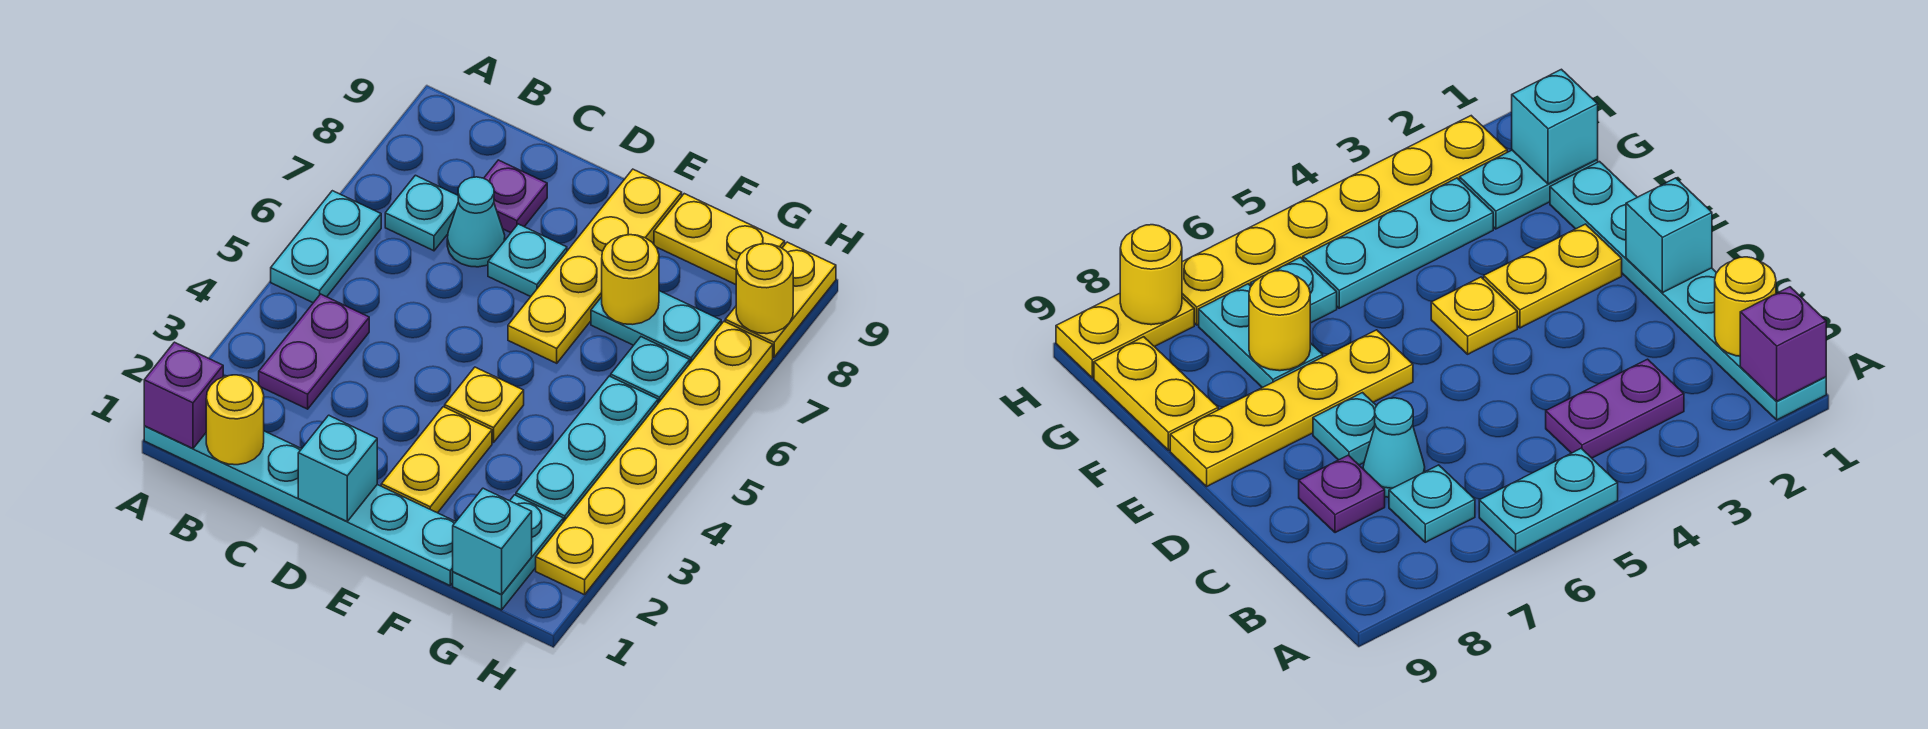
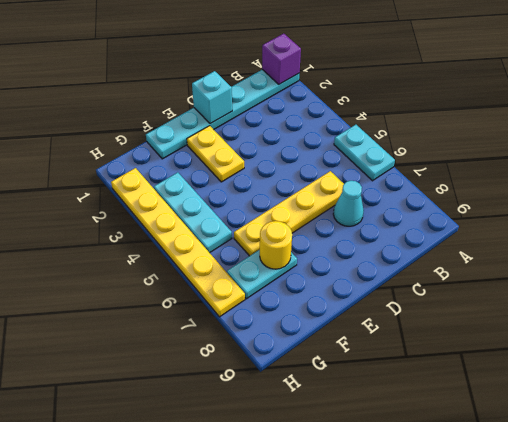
yellow plate C6:F6 level 1 -> yellow plate E6:E9 level 1
none -> purple plate B3:B4 level 1
none -> cyan plate B7 level 1
none -> purple plate C8 level 1

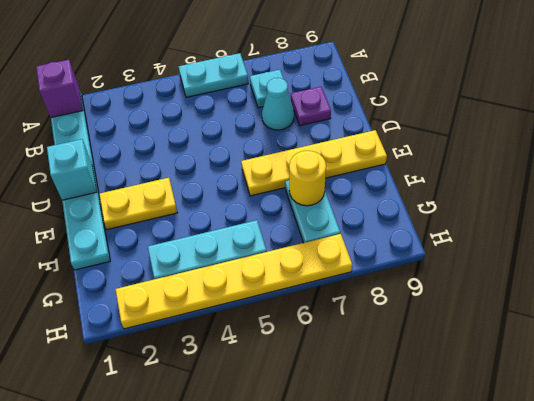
none -> purple plate B3:B4 level 1
none -> cyan plate D7 level 1
none -> yellow plate E4 level 1

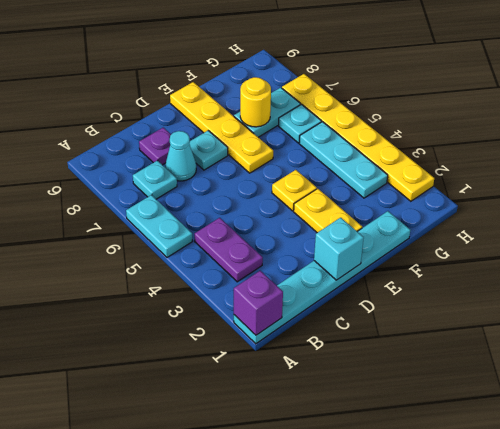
none -> yellow plate F9:G9 level 1
none -> cyan plate G1:G2 level 1
none -> yellow plate H8:H9 level 1

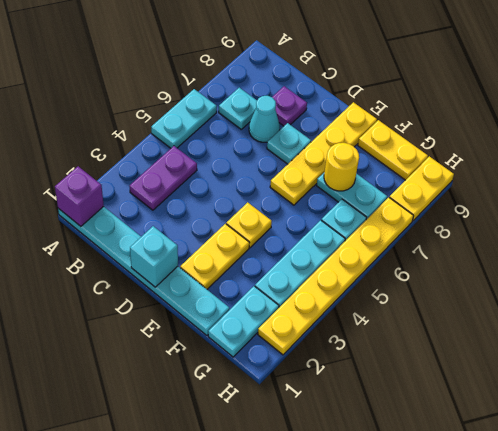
none -> yellow round brick B1 level 2
none -> cyan brick G1 level 2
none -> yellow round brick H8 level 2

